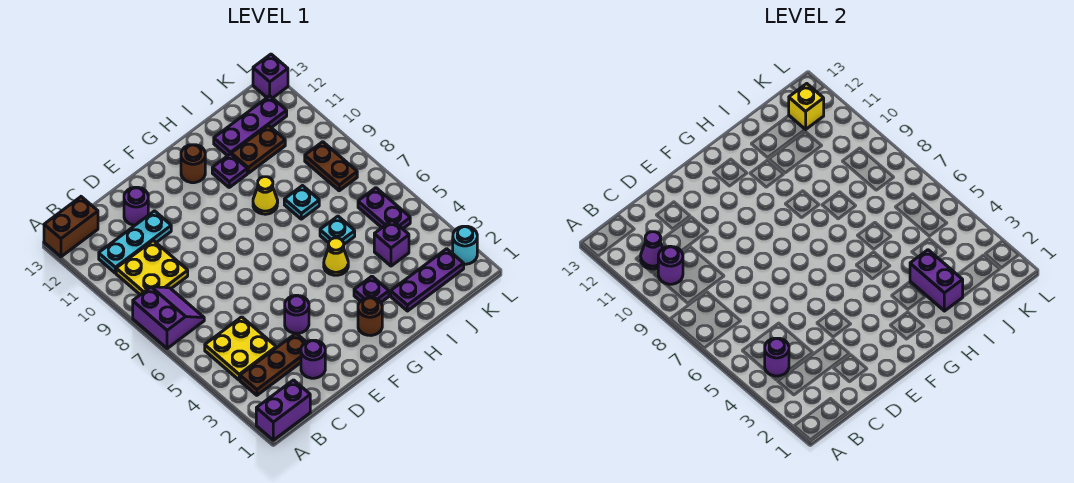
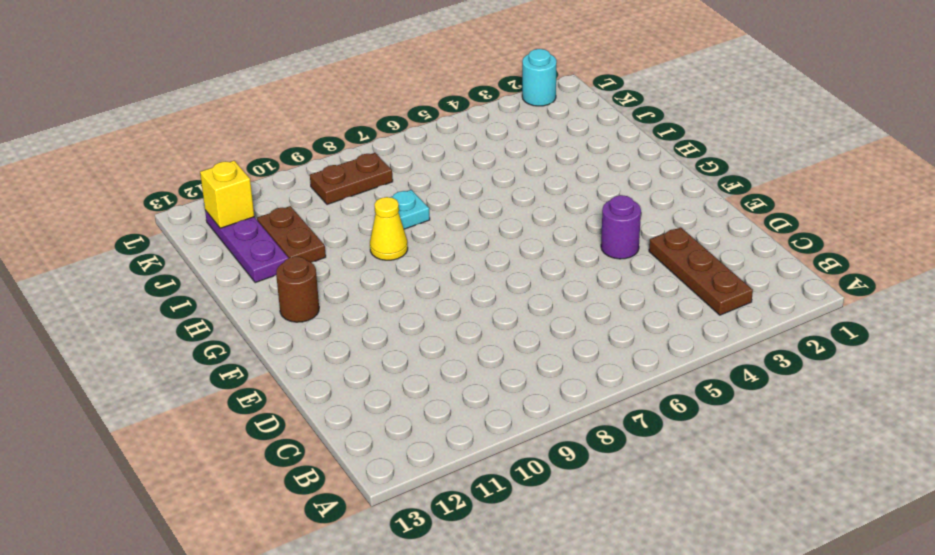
none -> purple brick A1:B1 level 1
none -> purple slope A7:B8 level 1 top A
none -> brown brick A13:B13 level 1
none -> yellow plate B4:C5 level 1

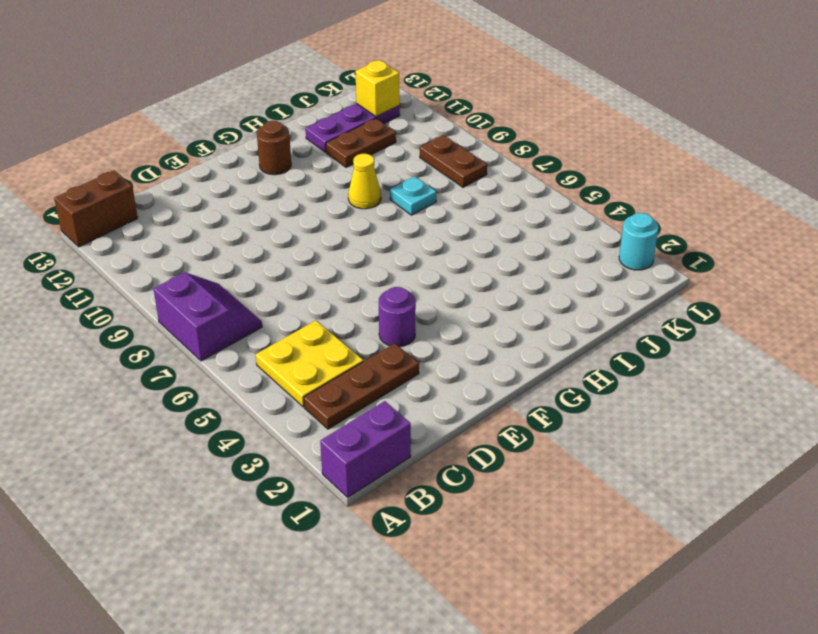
none -> yellow plate B9:C10 level 1
none -> cyan plate B11:D11 level 1
none -> purple round brick D2 level 1
none -> purple round brick D12 level 1

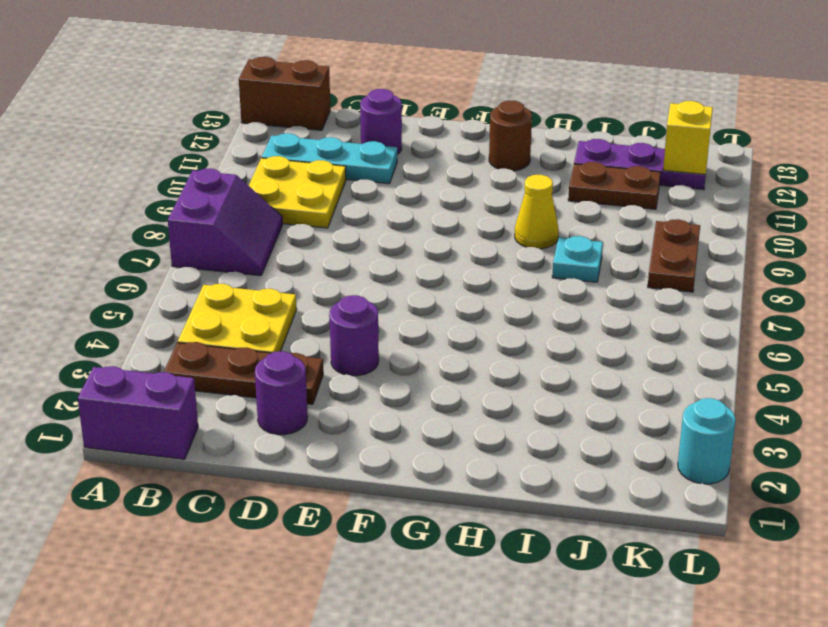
none -> brown round brick G2 level 1
none -> purple plate H3 level 1
none -> yellow cone H5 level 1
none -> purple plate H11 level 1

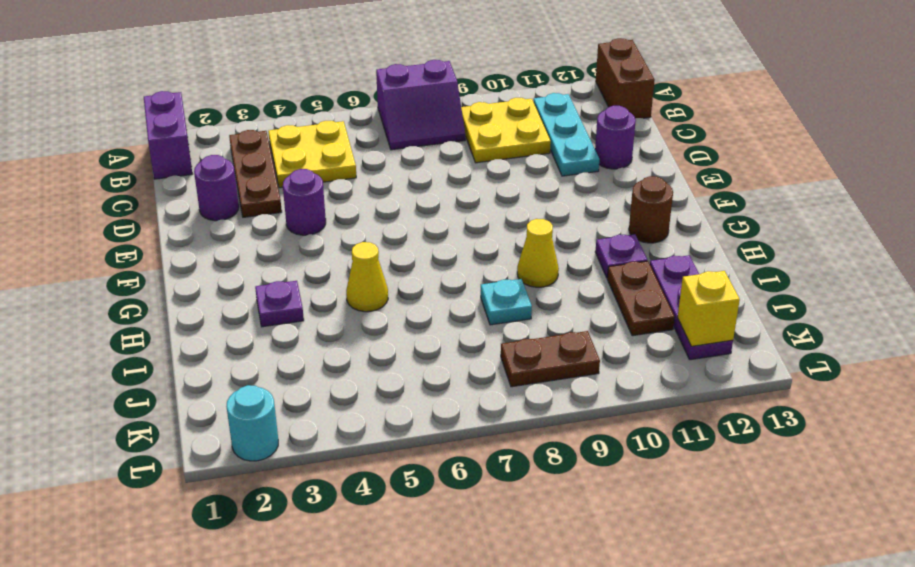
none -> brown round brick G2 level 1
none -> purple plate I2:K2 level 1
none -> cyan plate I6 level 1
none -> purple brick J4 level 1

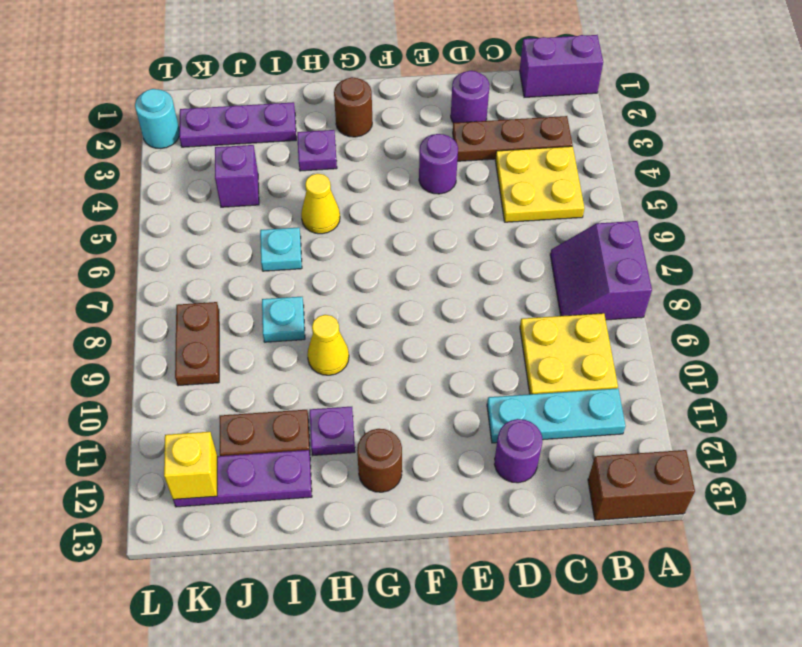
none -> purple plate K5:K6 level 1
none -> purple brick L13 level 1
none -> purple round brick B4 level 2
none -> purple round brick B10 level 2

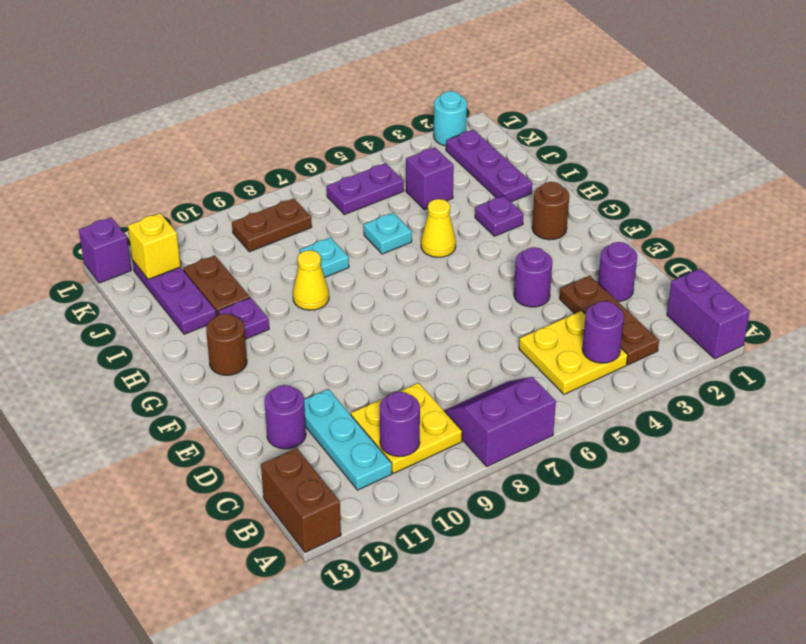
none -> purple cone B11 level 2
none -> purple brick I2:I3 level 2

